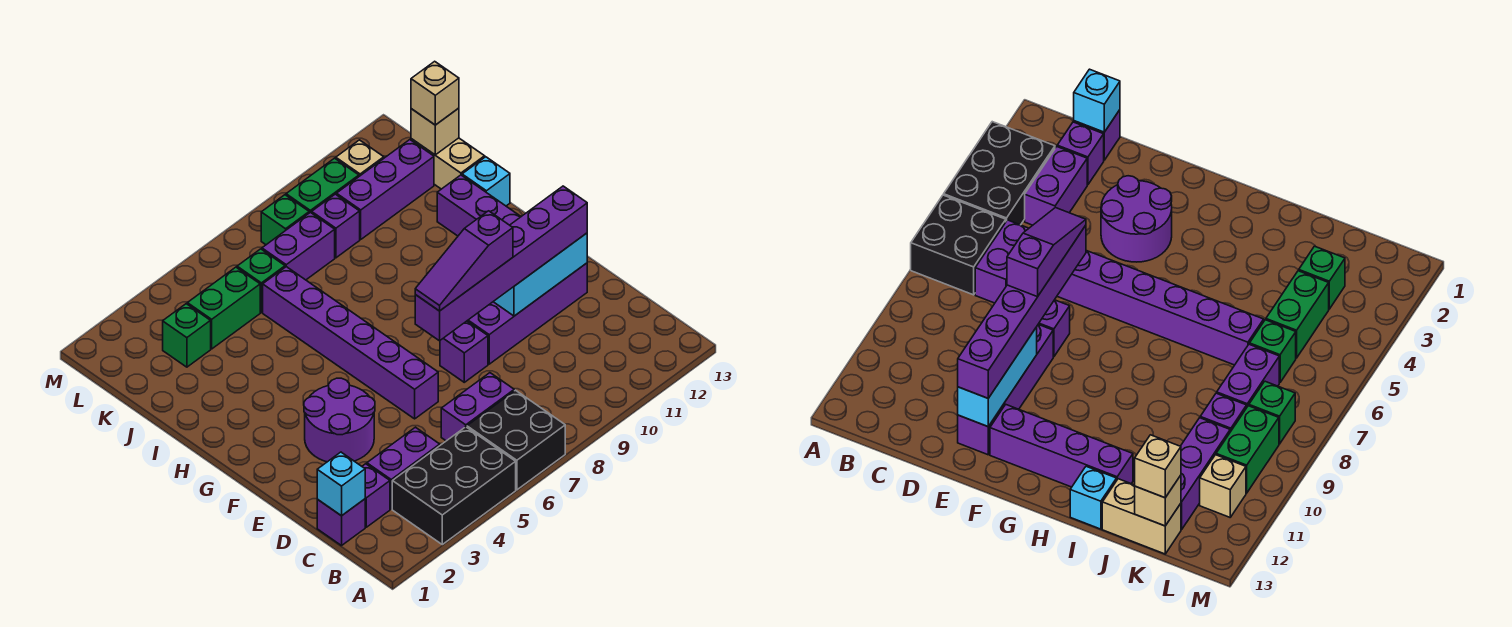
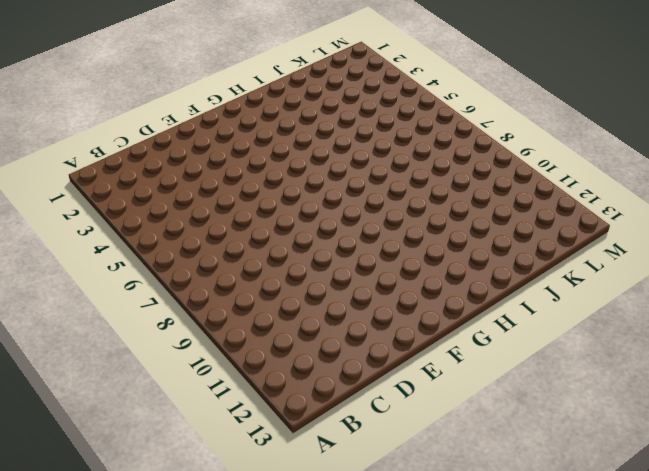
none -> black brick A3:B5 level 1
none -> black brick A6:B7 level 1
none -> purple brick C1 level 1

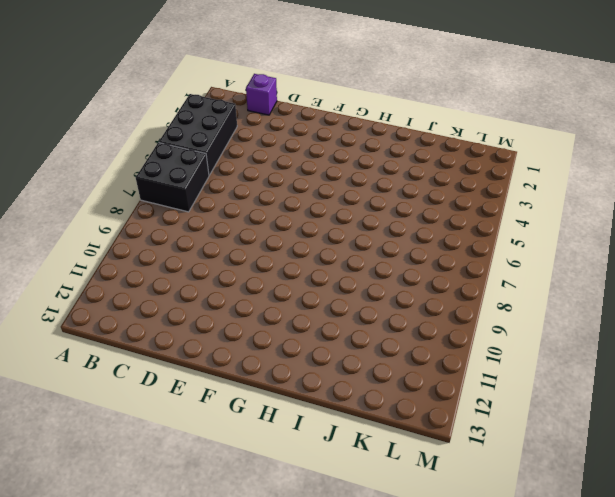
none -> purple brick C2 level 1
none -> purple brick C3:C4 level 1
none -> purple brick C6:C7 level 1

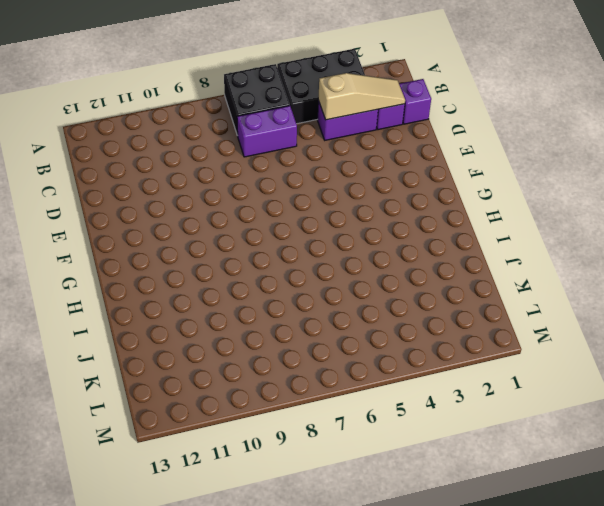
tan slope C2:C4 level 2 top 4 -> none
none -> purple round brick E3:F4 level 1
none -> purple brick E6:J6 level 1
none -> purple brick E8 level 1

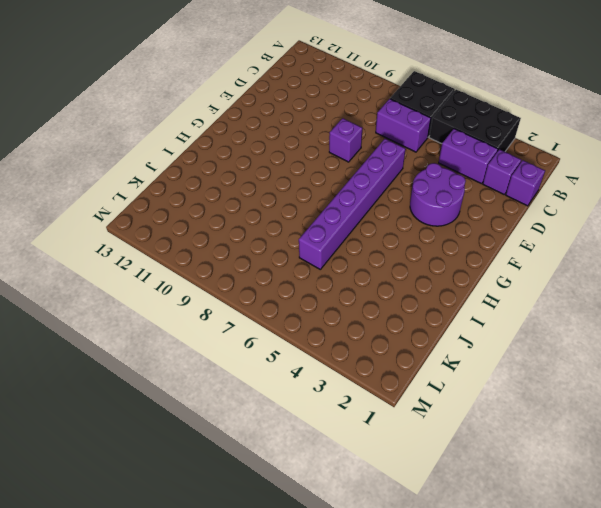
none -> purple brick E9:E12 level 1
none -> purple brick F12:I12 level 1
none -> cyan brick I13 level 1

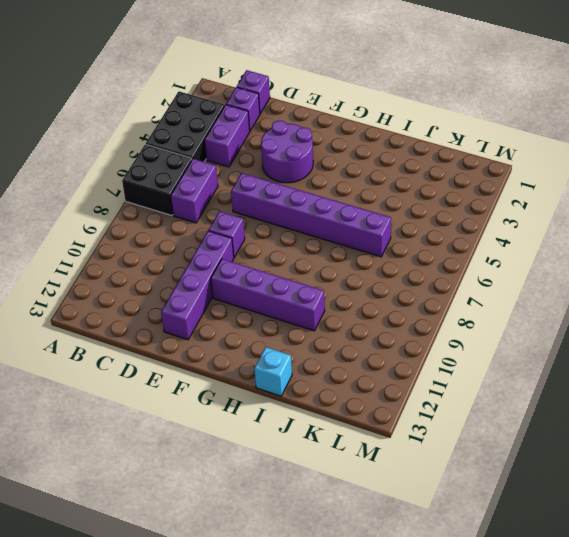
purple brick F10:I10 level 1 -> purple brick F12:I12 level 1
none -> tan brick J13:K13 level 1
none -> green brick K3 level 1
none -> green brick K4:K5 level 1

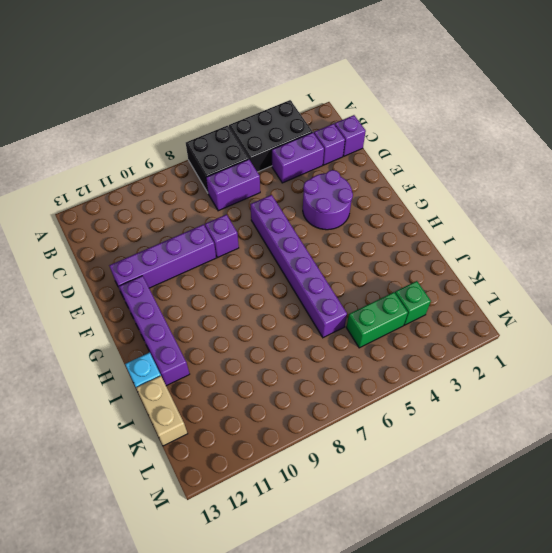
none -> green brick K6 level 1
none -> purple brick K7:K8 level 1
none -> purple brick K9 level 1

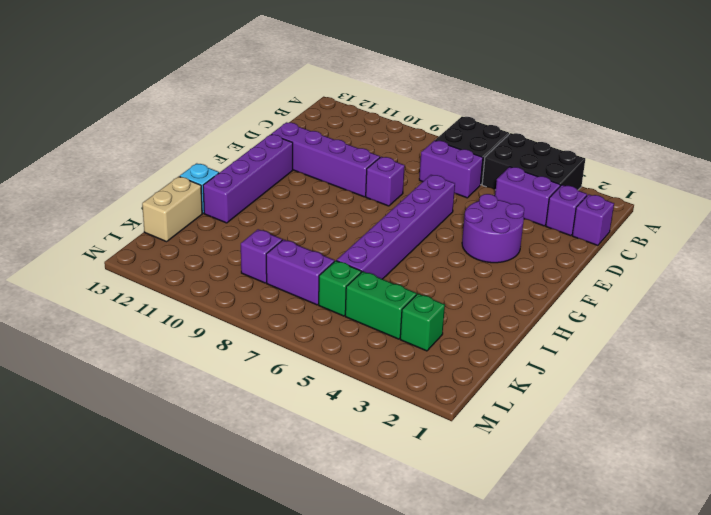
none -> purple brick K10:K12 level 1
none -> green brick L8 level 1
none -> green brick L9:L10 level 1

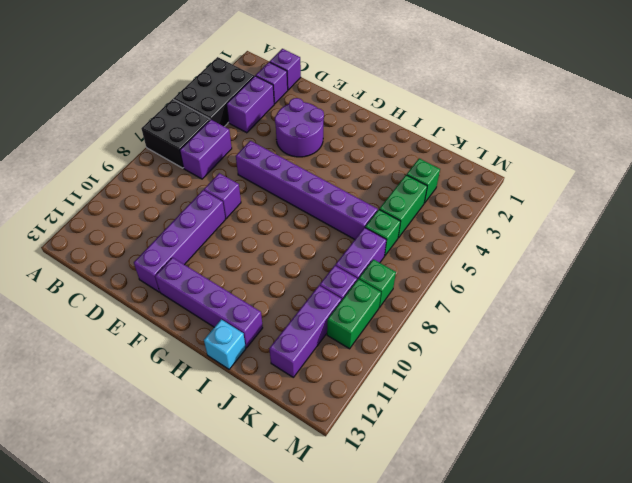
none -> tan brick J13:K13 level 1
none -> tan brick L11 level 1
none -> cyan brick C1 level 2

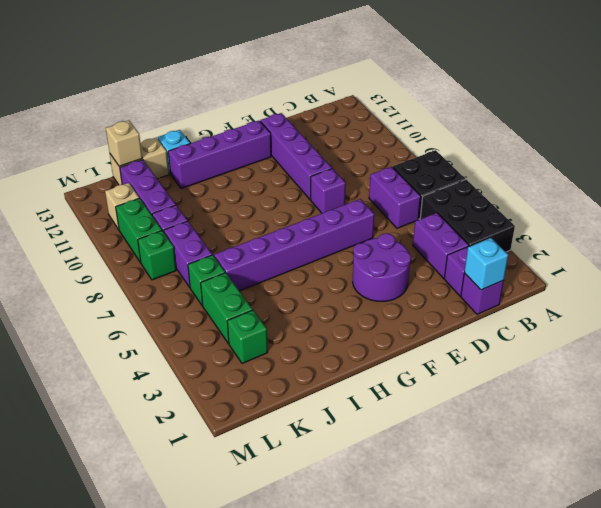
none -> cyan brick E10:E12 level 2
none -> purple brick E7:E12 level 3
none -> tan brick K13 level 3

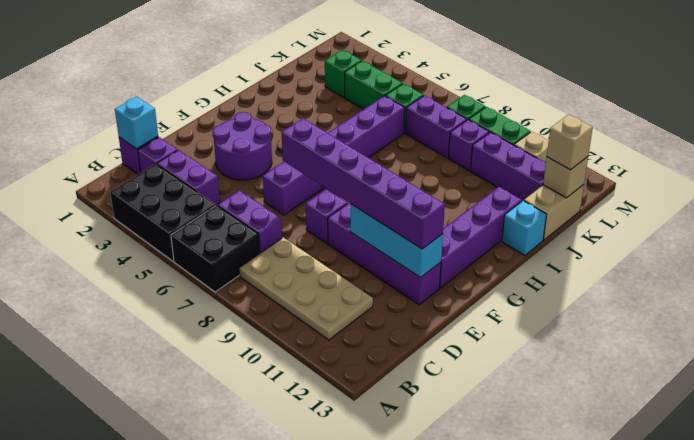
tan plate B8:C11 level 1 -> none
none -> purple slope E7:E9 level 4 top 9

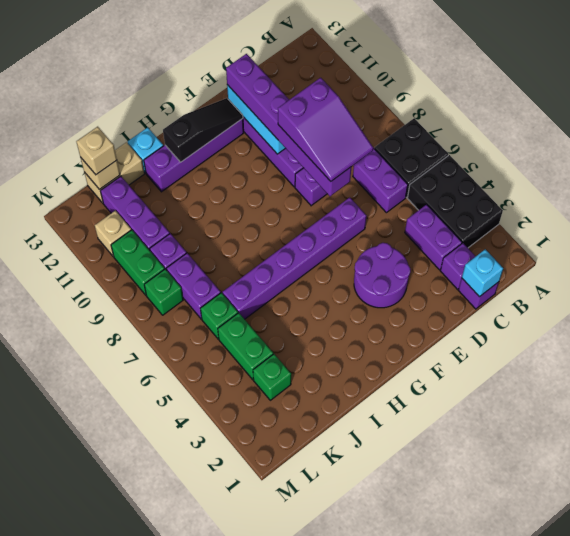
purple slope D7:E9 level 4 top 9 -> purple slope E7:E9 level 4 top 9
black slope F12:H12 level 2 top H -> none

